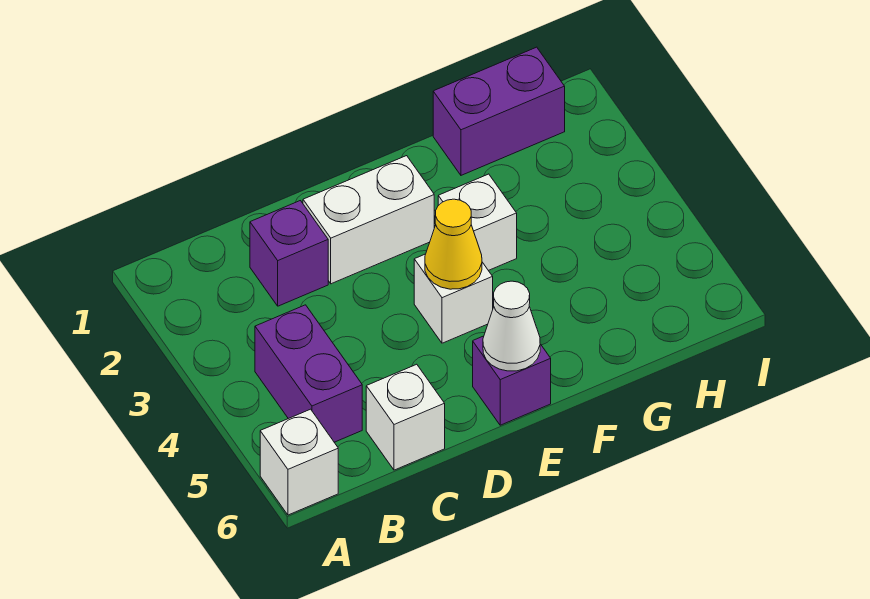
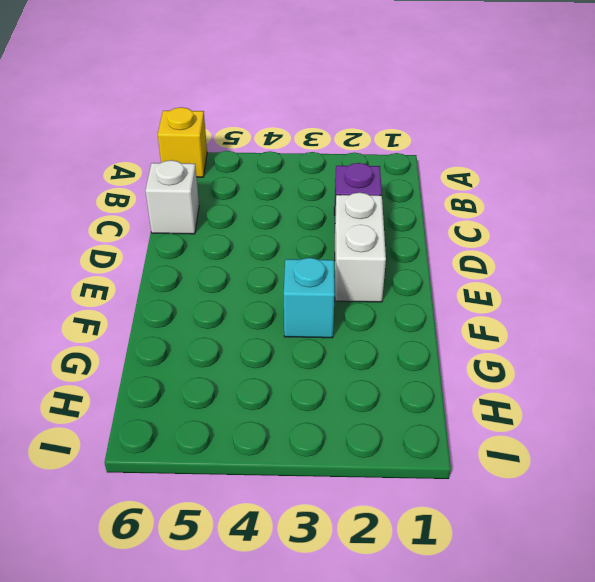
yellow brick A6 level 1 -> white brick A6 level 1
cyan brick F3 level 1 -> white brick F3 level 1
none -> purple brick B4:B5 level 1
none -> white brick E4 level 1

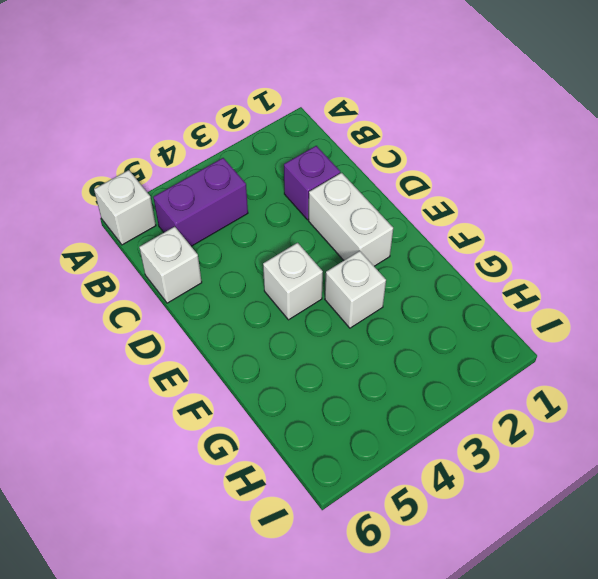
none -> purple brick E6 level 1
none -> purple brick G1:H1 level 1

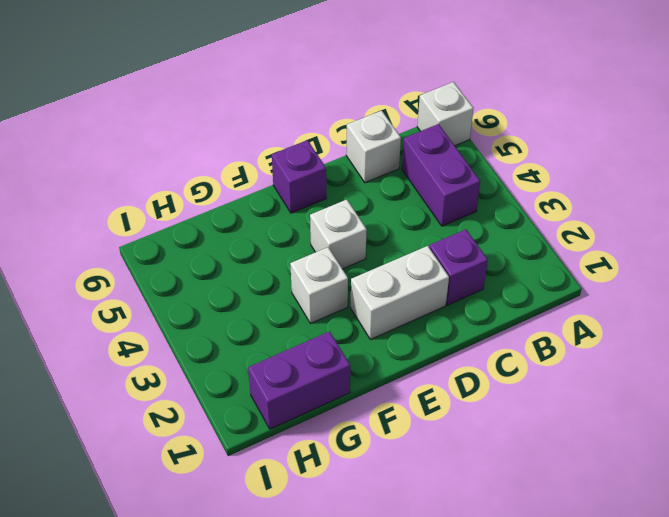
none -> yellow cone E4 level 2
none -> white cone E6 level 2

